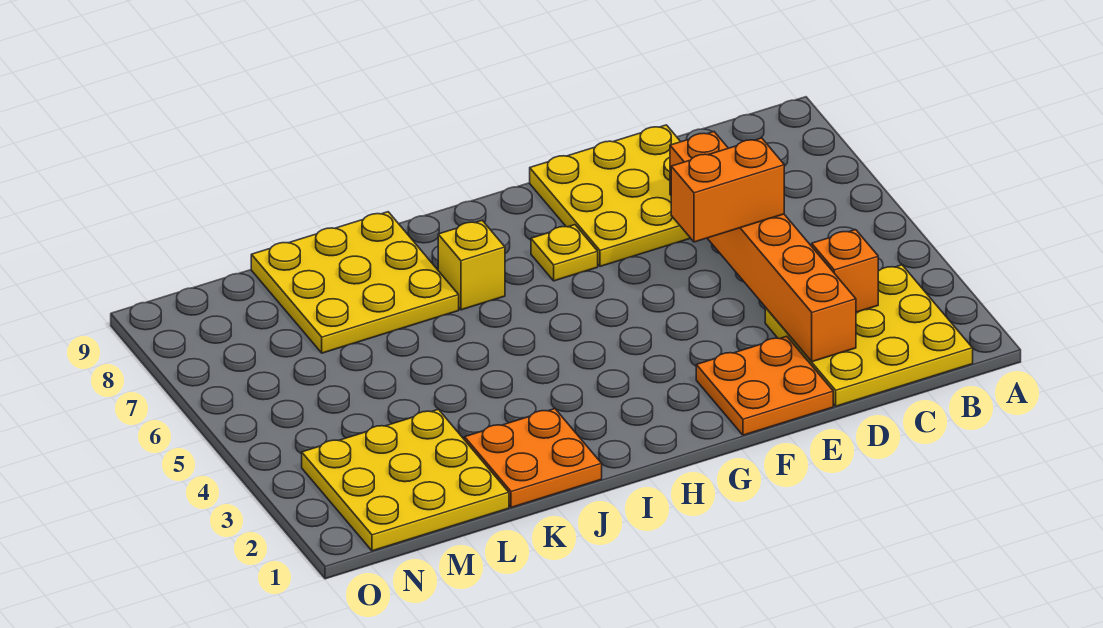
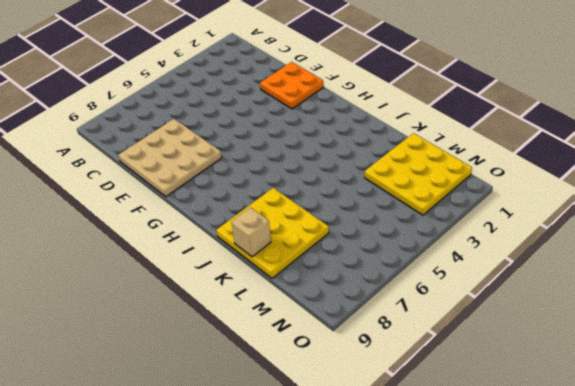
tan plate D7:F9 level 1 -> yellow plate D7:F9 level 1
tan brick K9 level 2 -> none
none -> yellow plate B1:D3 level 1
none -> yellow plate G7 level 1

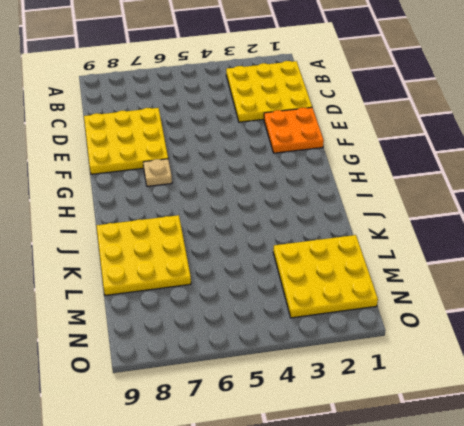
tan plate G7 level 1 -> yellow plate G7 level 1
none -> yellow brick I7 level 1
none -> orange plate J1:K2 level 1

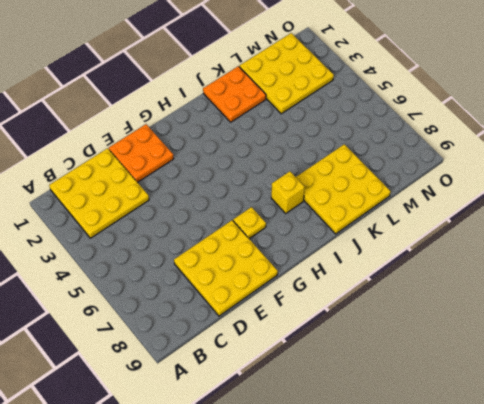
none -> orange brick C3 level 2
none -> orange brick D2:D7 level 2

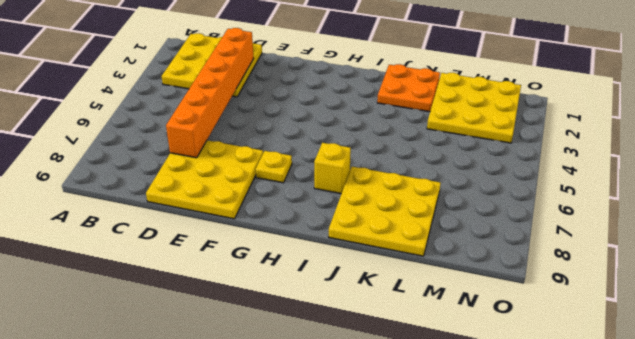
none -> orange plate E1:F2 level 1
none -> orange brick C3 level 2

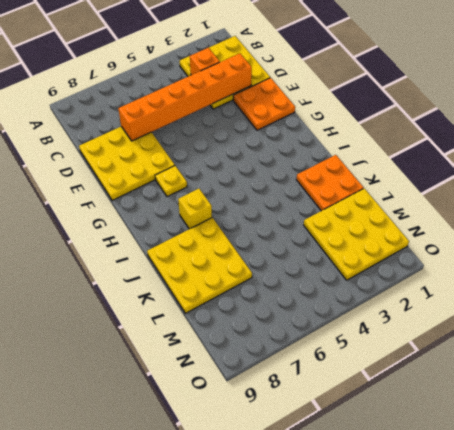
none -> orange brick D5:E5 level 3

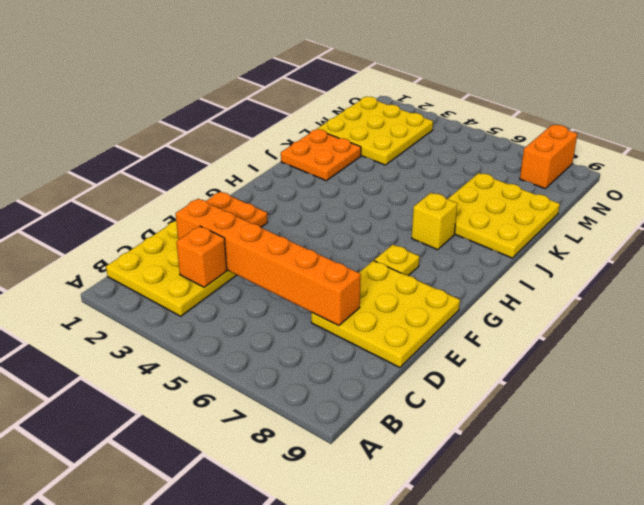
orange brick N8:O8 level 1 -> orange brick D5:E5 level 3

